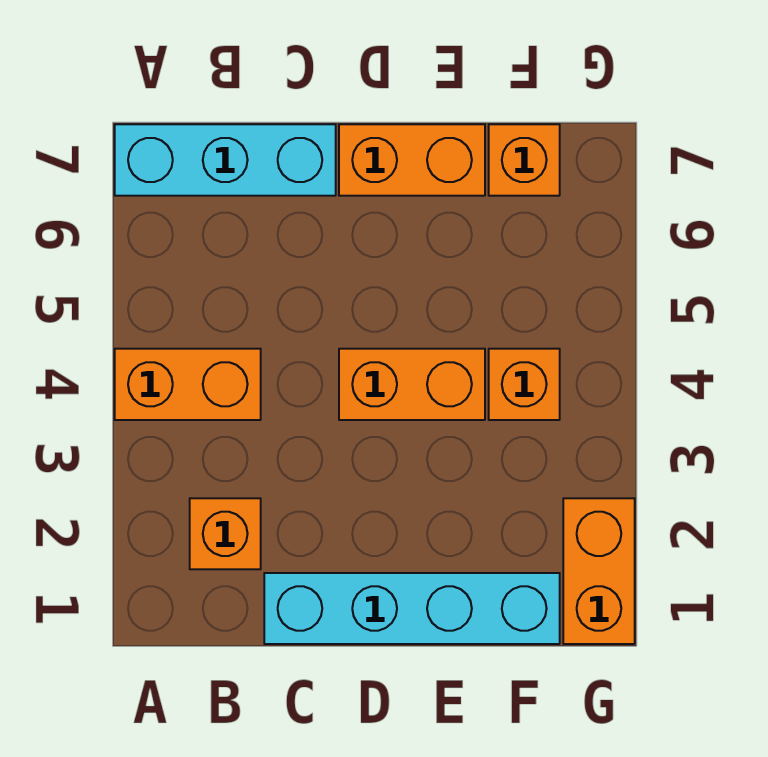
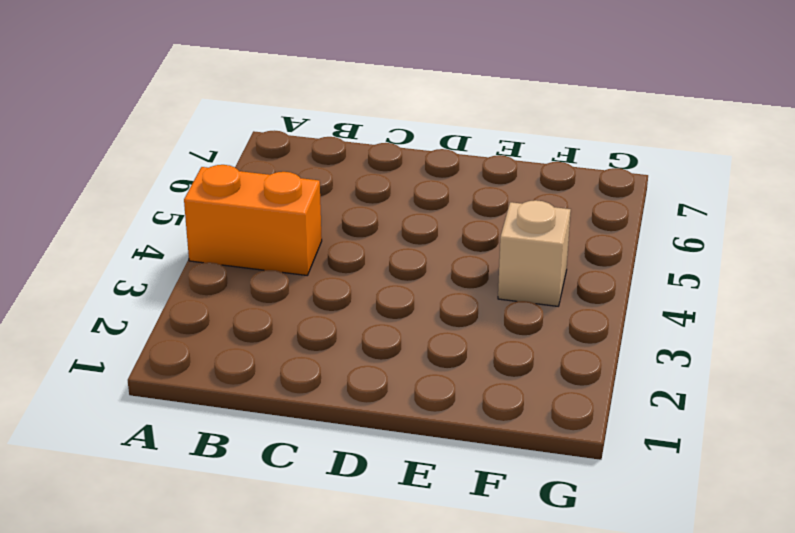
tan brick F4 level 1 -> orange brick F4 level 1
none -> cyan brick A7:C7 level 1
none -> orange brick B2 level 1

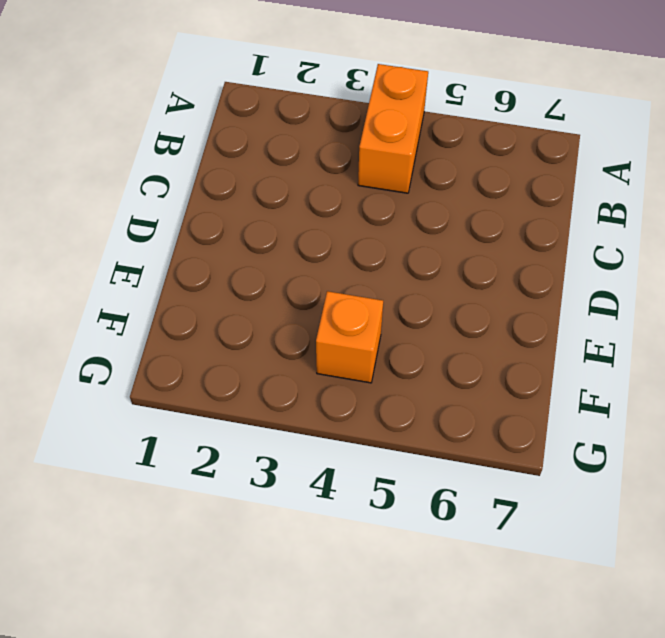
none -> cyan brick A7:C7 level 1
none -> orange brick B2 level 1

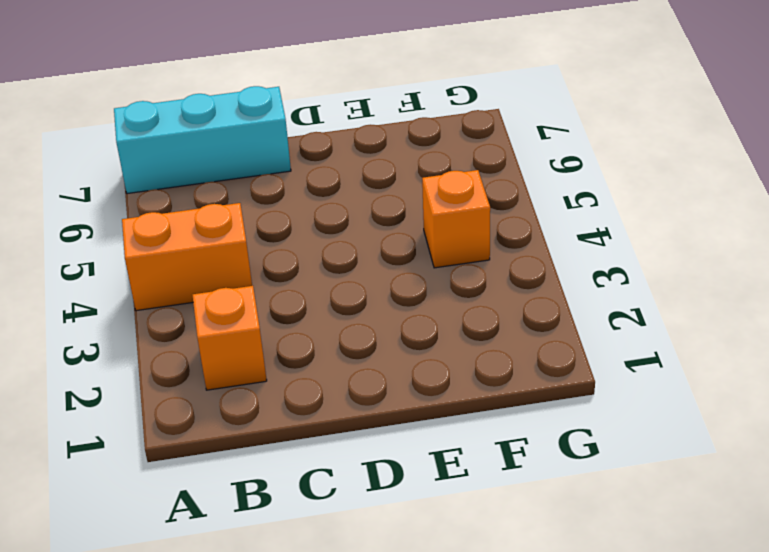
none -> cyan brick C1:F1 level 1
none -> orange brick D4:E4 level 1

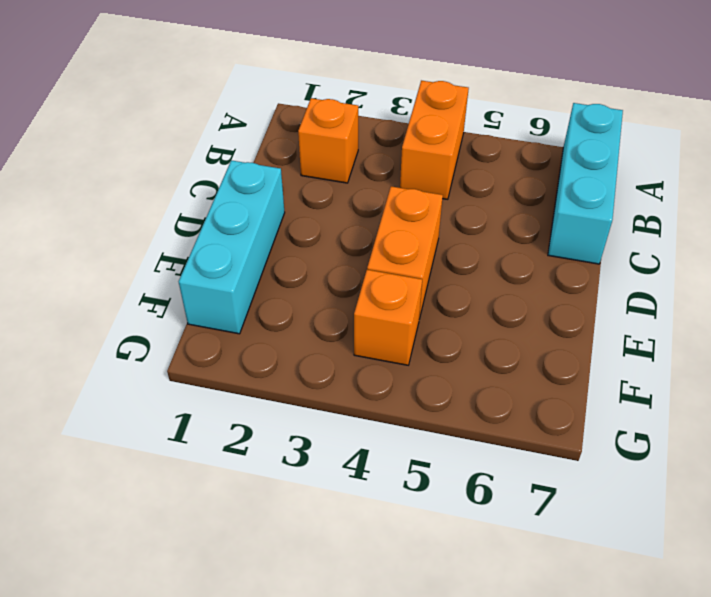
cyan brick D1:F1 level 1 -> cyan brick C1:F1 level 1
none -> orange brick D7:E7 level 1
none -> orange brick F7 level 1

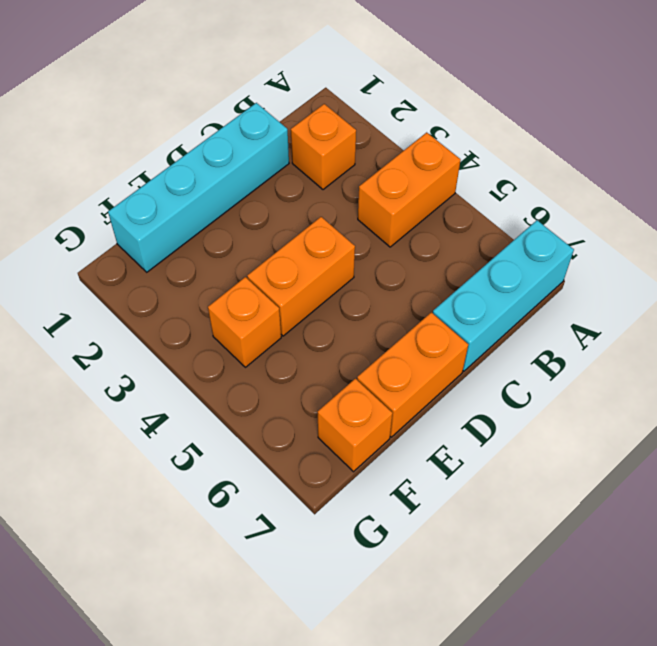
none -> orange brick G1:G2 level 1

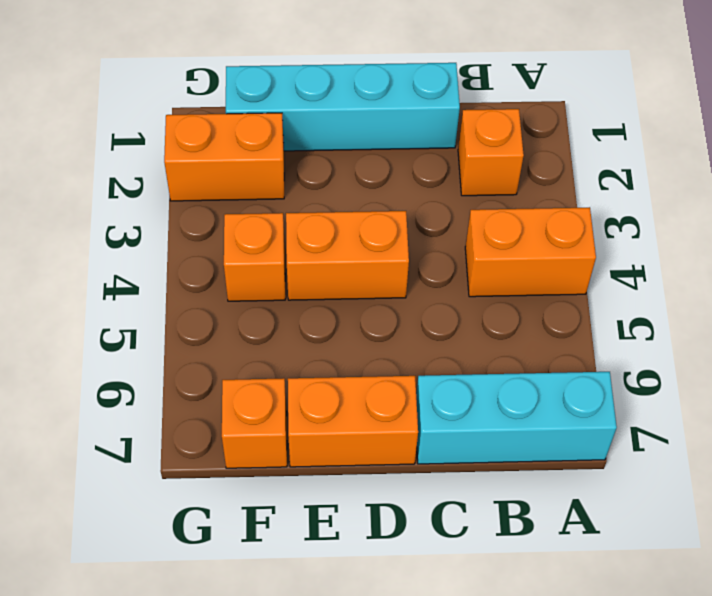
orange brick F2:G2 level 1 -> orange brick G1:G2 level 1

